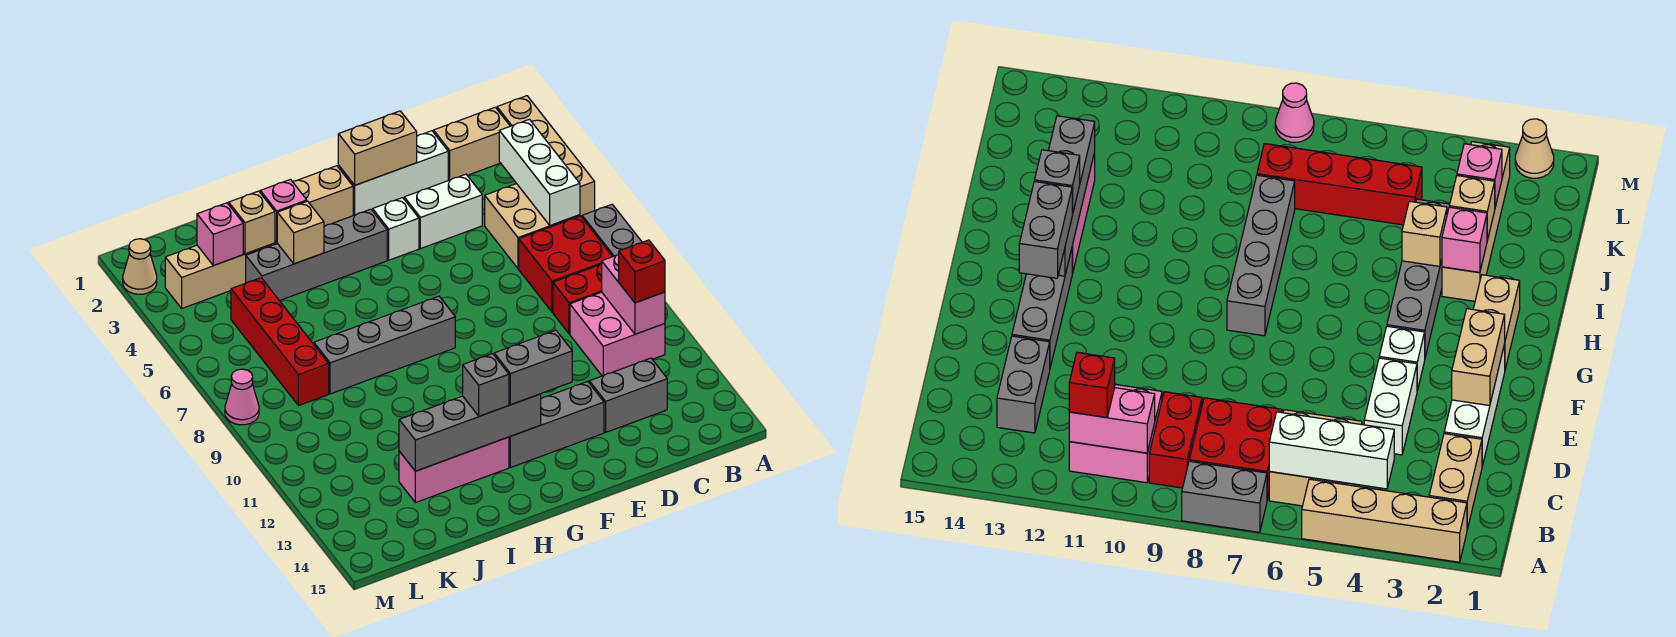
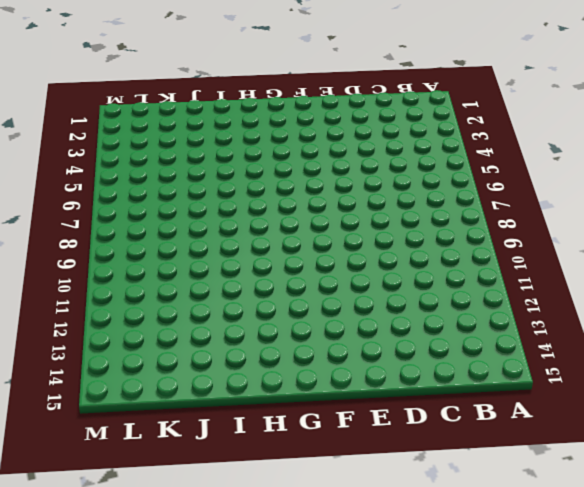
none -> tan brick A2:A5 level 1
none -> grey brick A7:A8 level 1
none -> tan brick B2:C2 level 1
none -> tan brick B5:C6 level 1

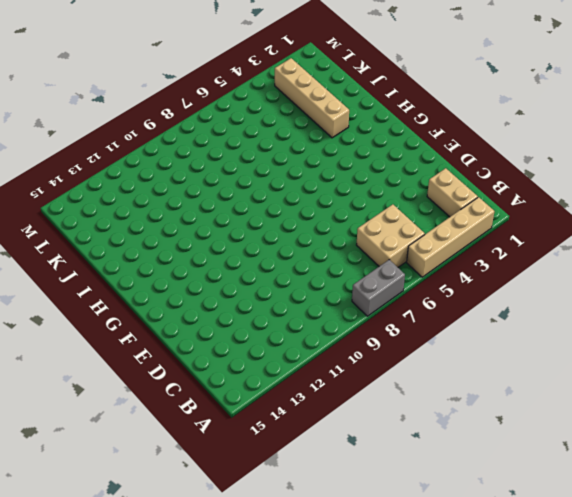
none -> red brick B7:C8 level 1
none -> red brick B9:C9 level 1
none -> pink brick B10:C11 level 1
none -> grey brick C13:D13 level 1

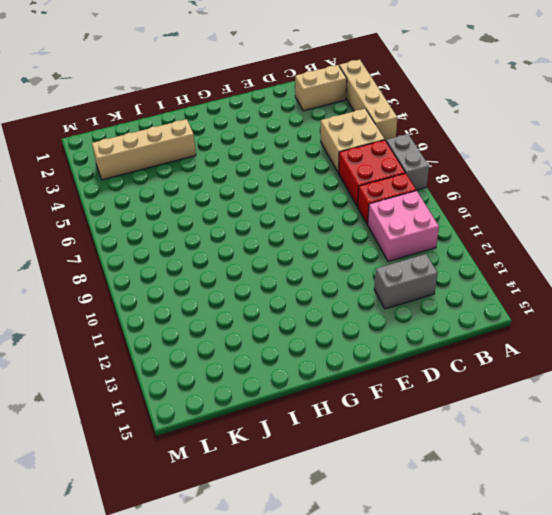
none -> white brick D2:F2 level 1
none -> white brick D4:E4 level 1
none -> grey brick E13:G13 level 1
none -> white brick F4 level 1

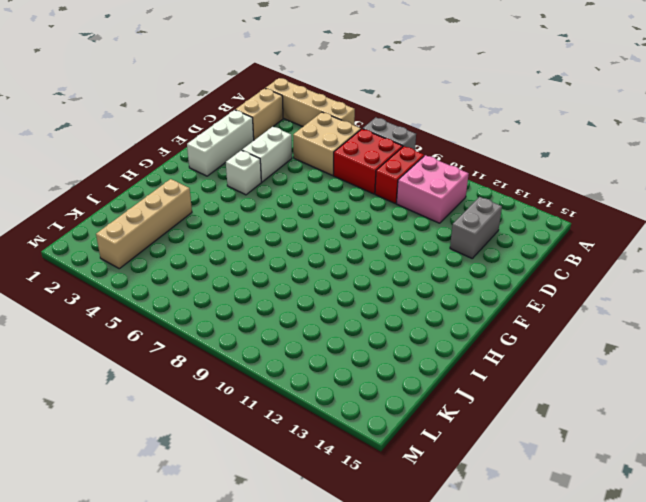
none -> grey brick E13:G13 level 1
none -> tan brick G2:H2 level 1
none -> grey brick G4:J4 level 1
none -> grey brick G8:J8 level 1

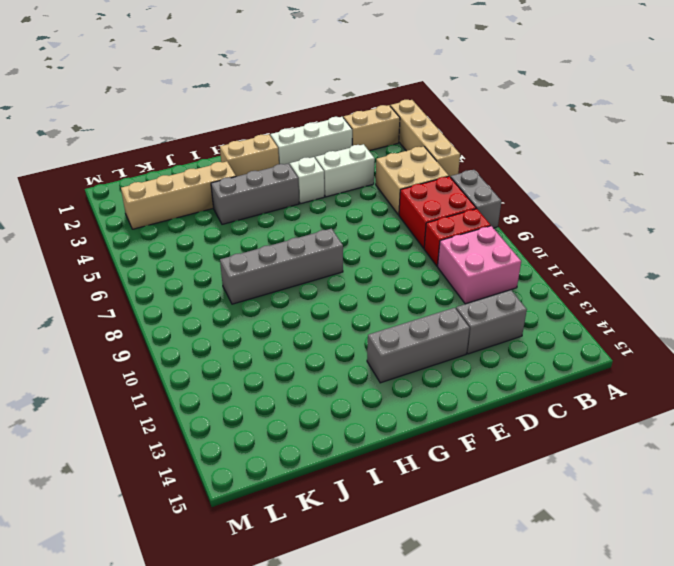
grey brick G4:I4 level 1 -> grey brick G4:J4 level 1
none -> pink brick H13:J13 level 1
none -> red brick K5:K8 level 1
none -> tan cone M2 level 1
none -> pink cone M8 level 1

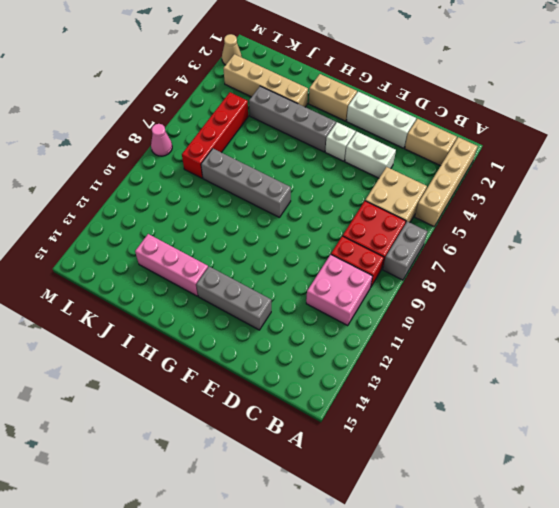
none -> grey brick C13:D13 level 1
none -> white brick B4:B6 level 2
none -> pink brick B10:B11 level 2
none -> tan brick E2:F2 level 2

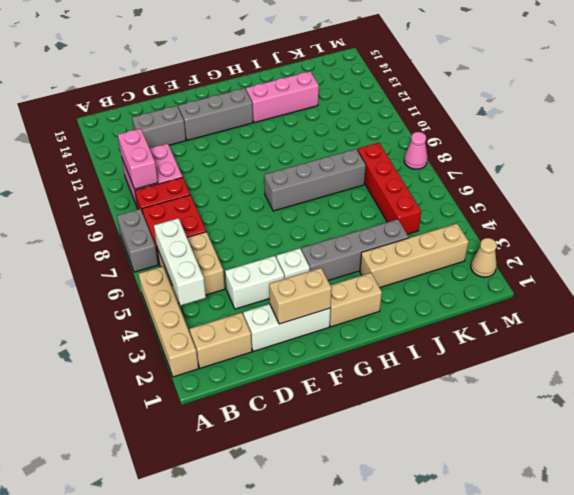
none -> grey brick G13:J13 level 2
none -> pink brick I3 level 2
none -> tan brick I4 level 2
none -> tan brick J3 level 2

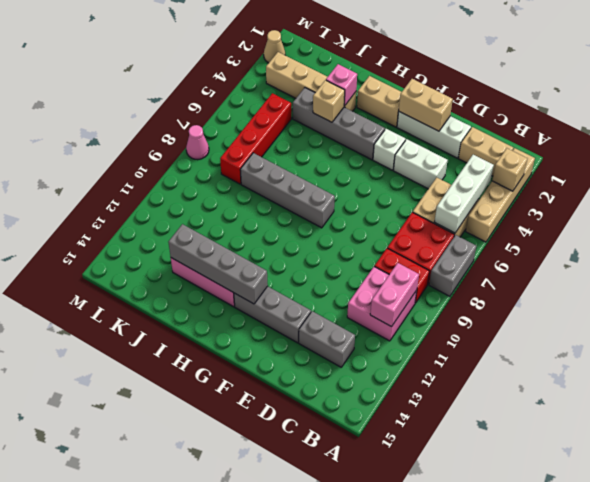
tan brick A3 level 2 -> tan brick J3 level 2
none -> pink brick K3 level 2
none -> red brick B11 level 3
none -> grey brick F13:G13 level 3
none -> grey brick H13 level 3

